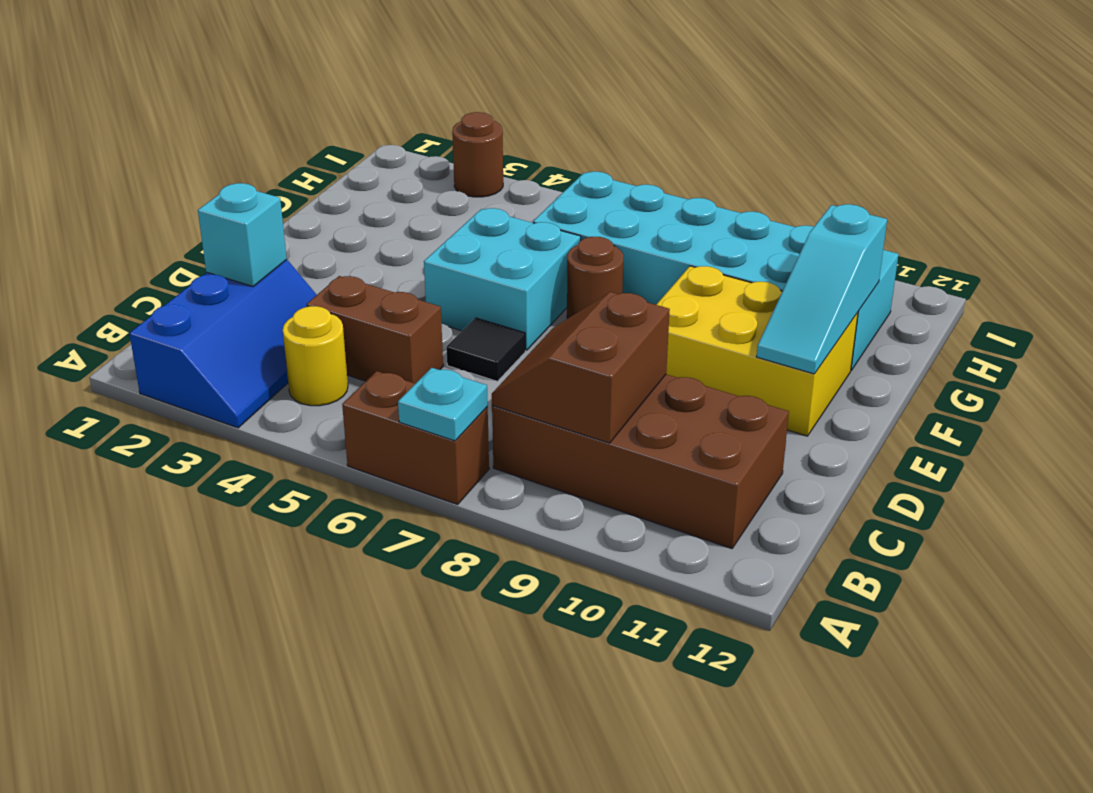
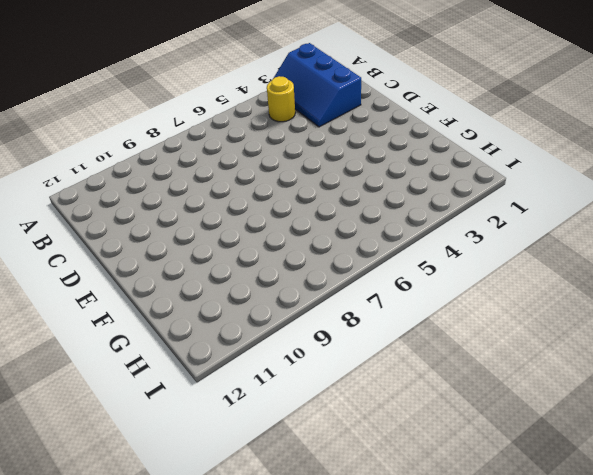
none -> brown brick A6:A7 level 1
none -> brown brick B8:C11 level 1
none -> brown brick C4:C5 level 1

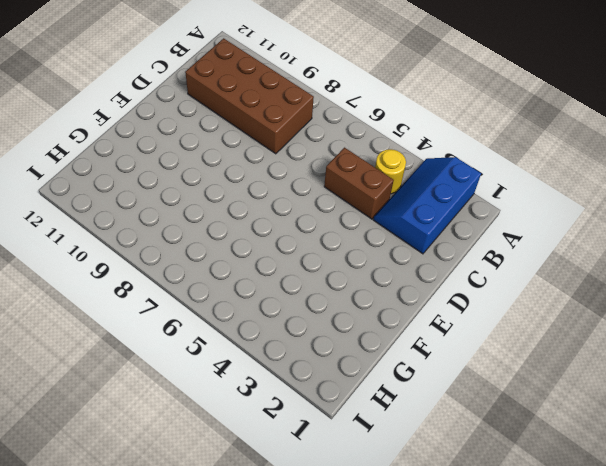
none -> brown brick A6:A7 level 1
none -> black tile D6 level 1
none -> cyan brick E5:F6 level 1

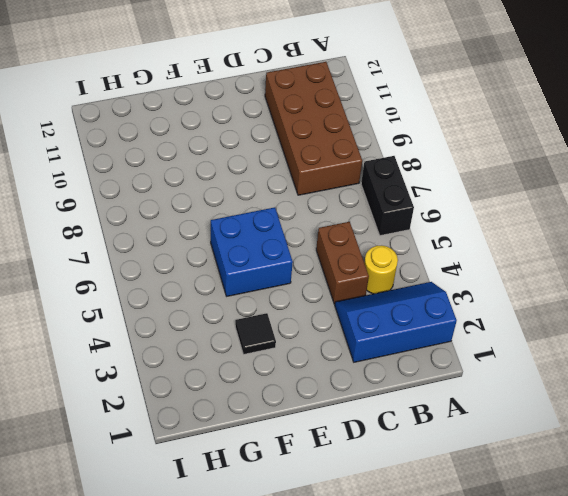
black brick A6:A7 level 1 -> brown brick A6:A7 level 1
blue brick E5:F6 level 1 -> cyan brick E5:F6 level 1
black tile F3 level 1 -> black tile D6 level 1
none -> yellow brick E9:F11 level 1
none -> brown round brick F7 level 1
none -> cyan brick G6:H11 level 1

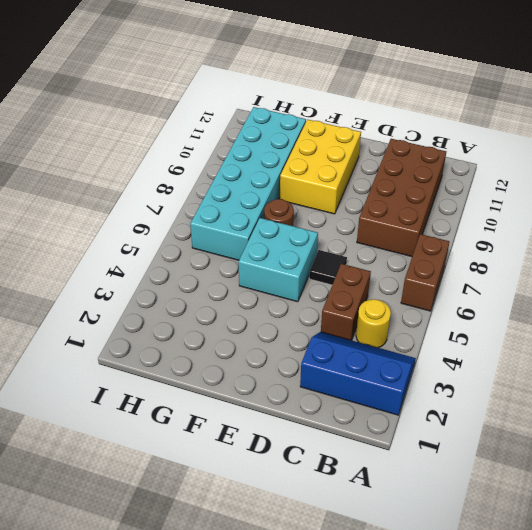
none -> brown round brick I3 level 1
none -> cyan plate A7 level 2
none -> brown slope B8:C9 level 2 top 9

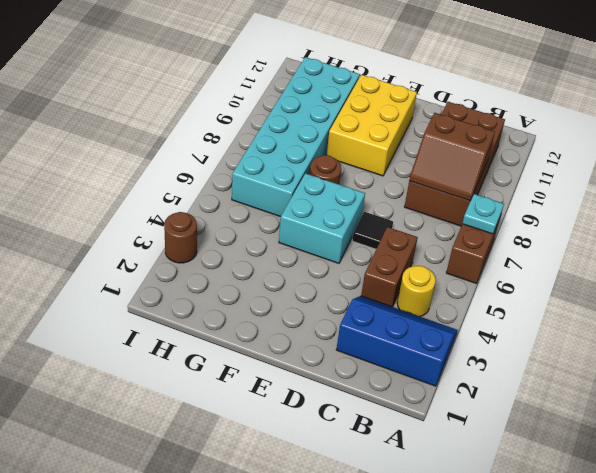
none -> cyan brick C2 level 2
none -> cyan slope E11:G11 level 2 top G

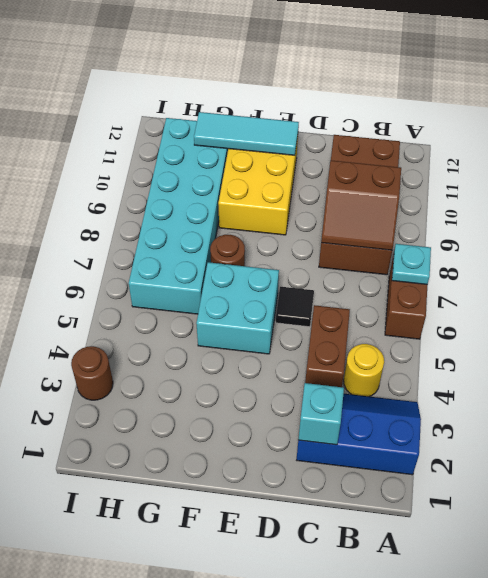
cyan tile E11:G11 level 2 -> cyan slope E11:G11 level 2 top G

